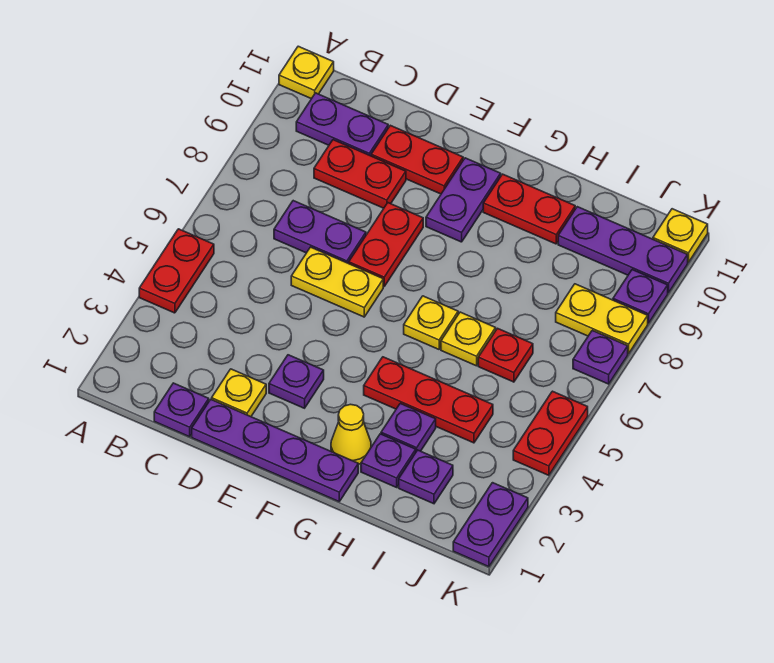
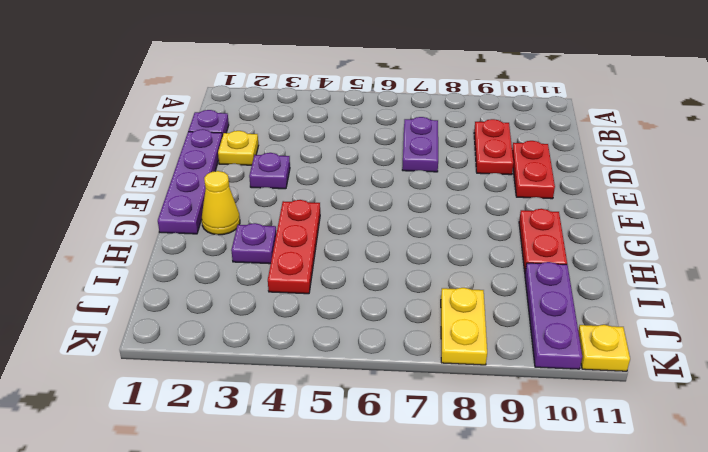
none -> red plate A4:A5 level 1
none -> yellow plate A11 level 1
none -> purple plate B10:C10 level 1

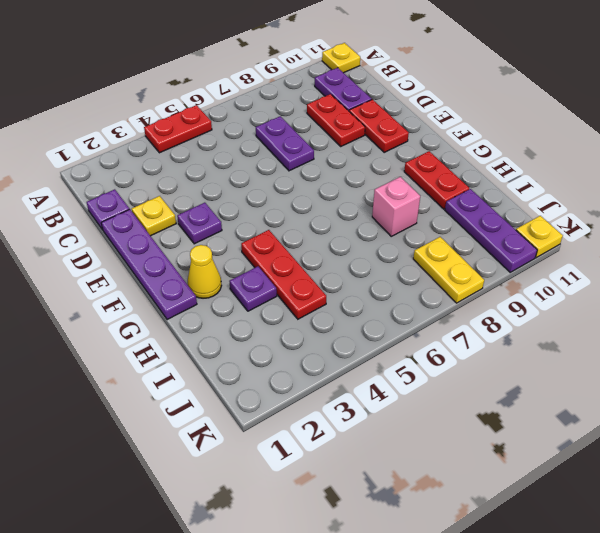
pink brick H8 level 1 -> none
none -> yellow plate D6:E6 level 1
none -> red plate E7:E8 level 1
none -> purple plate F9:F10 level 1

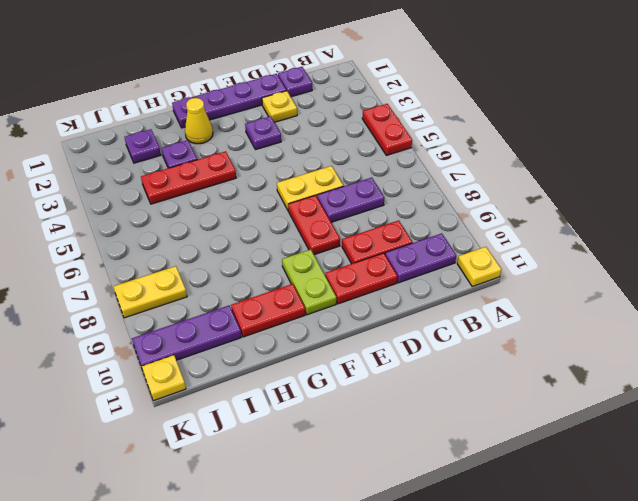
lime plate F9:F10 level 1 -> purple plate F9:F10 level 1
none -> yellow plate G6 level 1
none -> purple plate H2 level 1
none -> yellow plate H6 level 1

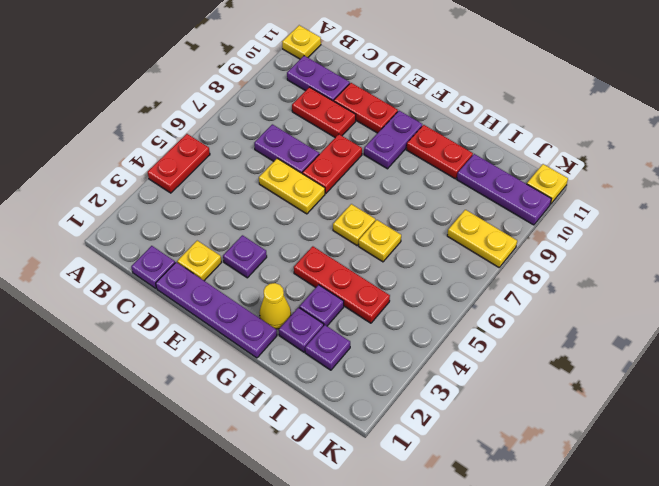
none -> red plate I6 level 1
none -> purple plate K1:K2 level 1
none -> red plate K4:K5 level 1

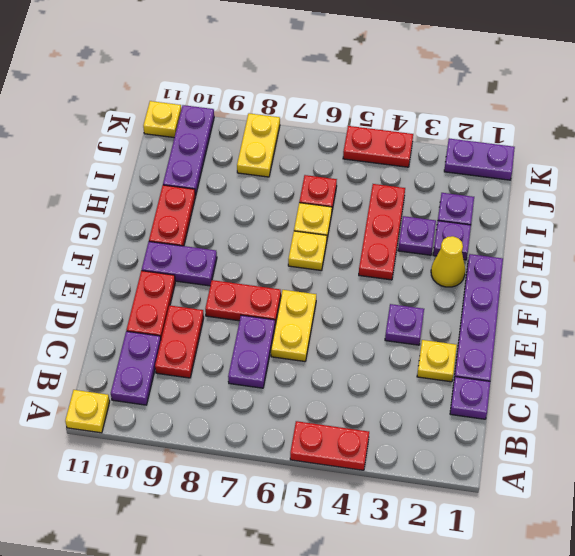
none -> purple plate K7 level 1
none -> purple plate K9 level 1

